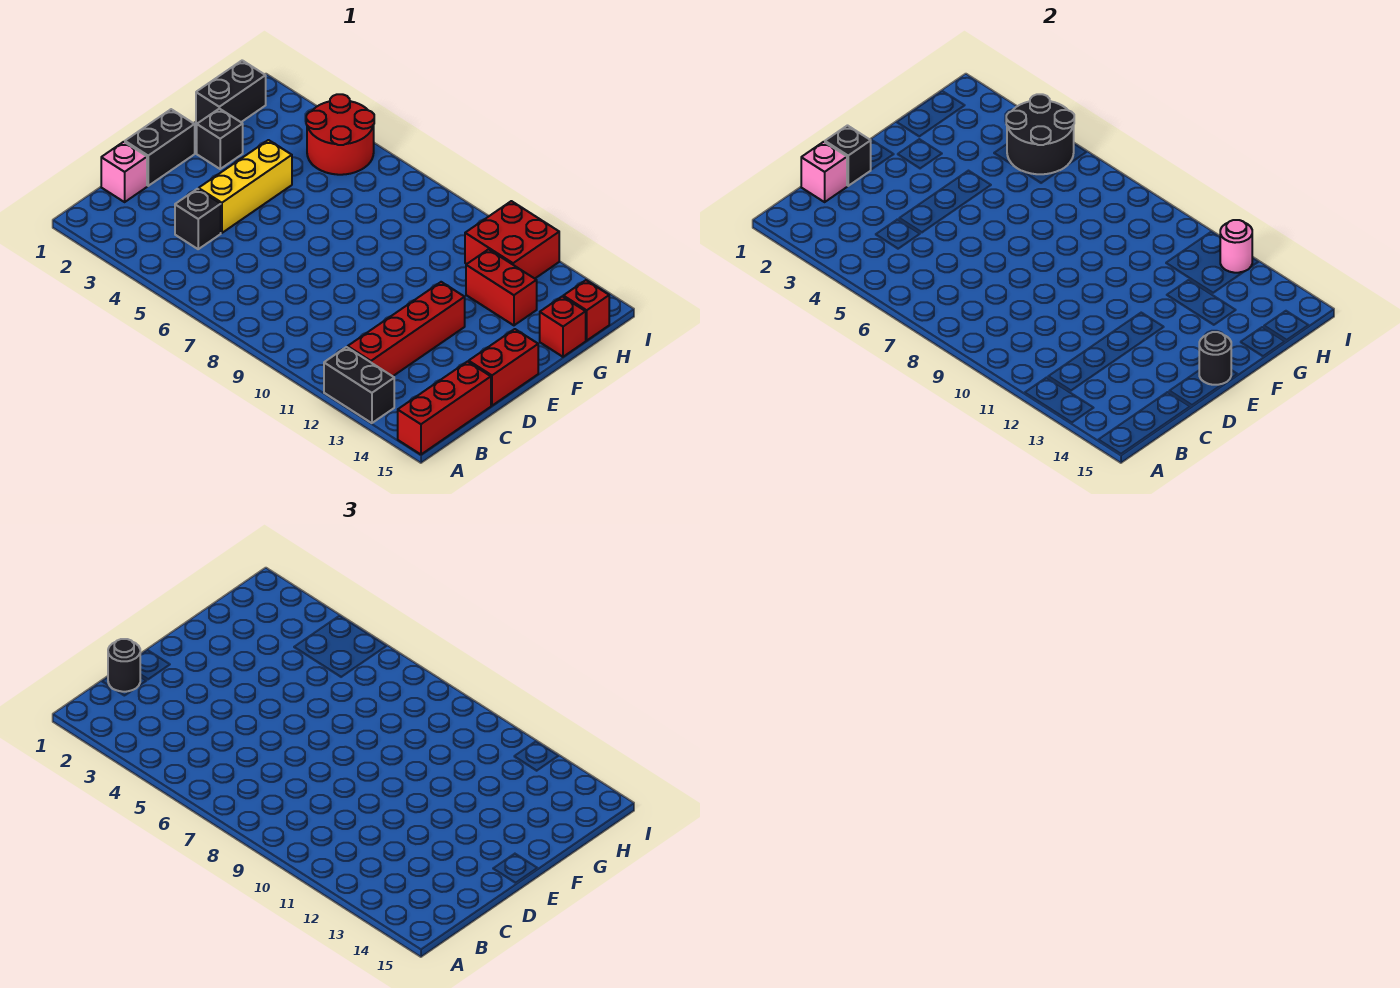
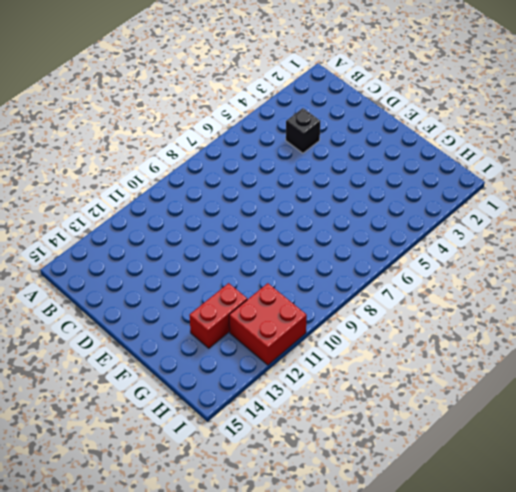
none -> black brick A12:A13 level 1
none -> red brick A15:C15 level 1
none -> red brick B12:E12 level 1

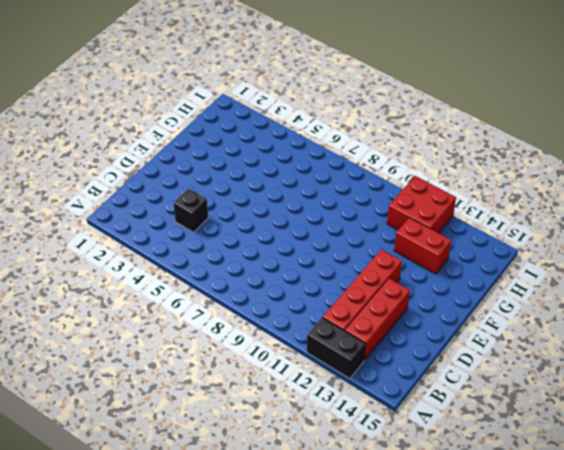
red brick B13:D13 level 1 -> red brick A15:C15 level 1
none -> pink brick C1 level 1
none -> black brick D1:E1 level 1
none -> yellow brick D4:F4 level 1

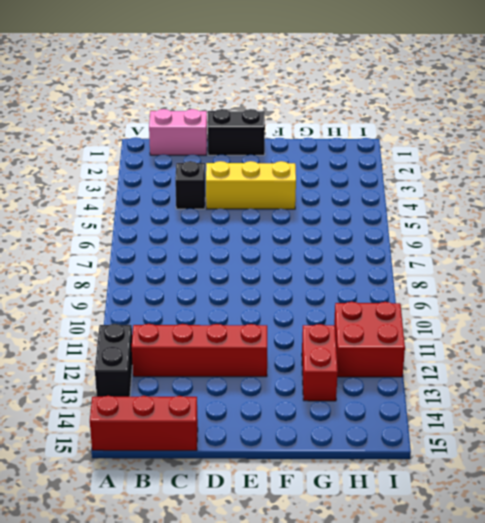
pink brick B1:C1 level 1 -> pink brick C1 level 1
none -> red brick D15:E15 level 1
none -> black brick F2 level 1
none -> black brick G1:H1 level 1

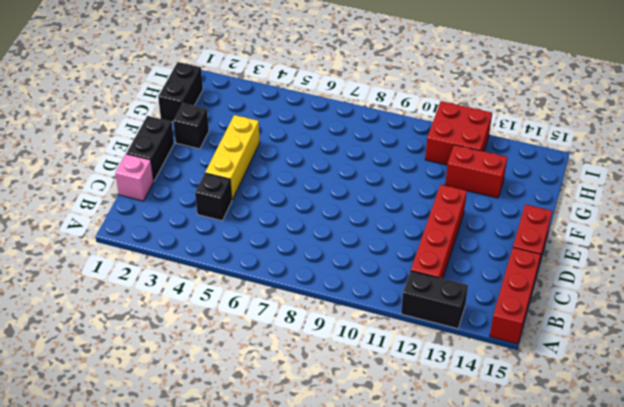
none -> red brick G15 level 1
none -> red round brick H4:I5 level 1
none -> red brick H15 level 1

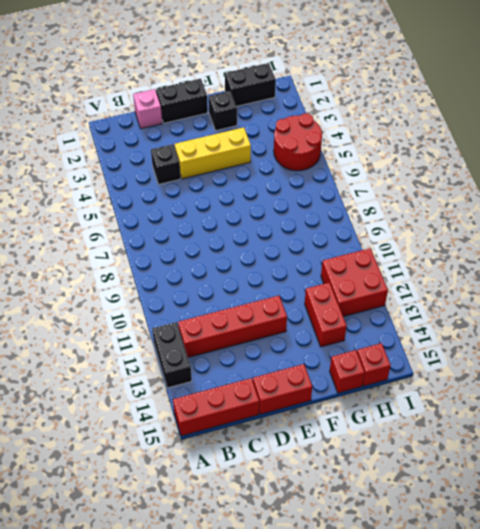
none -> pink brick C1 level 2
none -> black brick D1 level 2
none -> black round brick E15 level 2

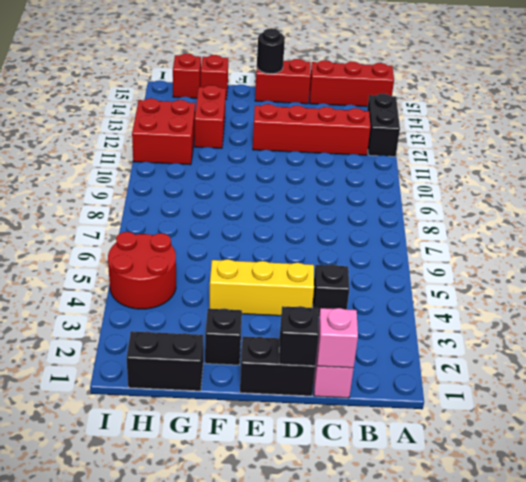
none -> black round brick H4:I5 level 2
none -> pink round brick I12 level 2
none -> black round brick C1 level 3

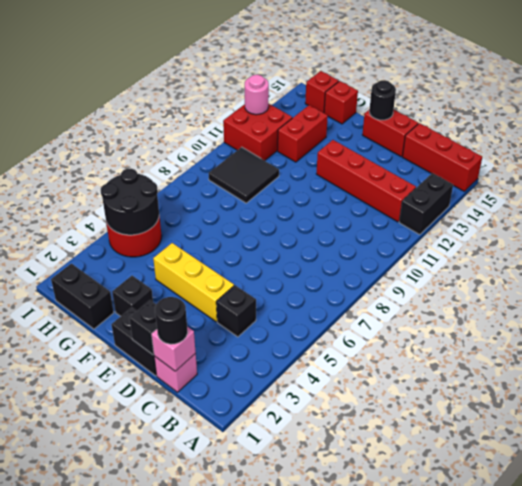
black tile G9:H10 level 1 -> none

